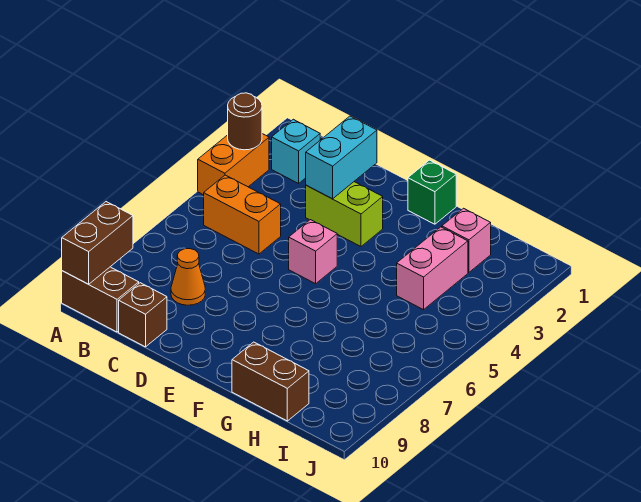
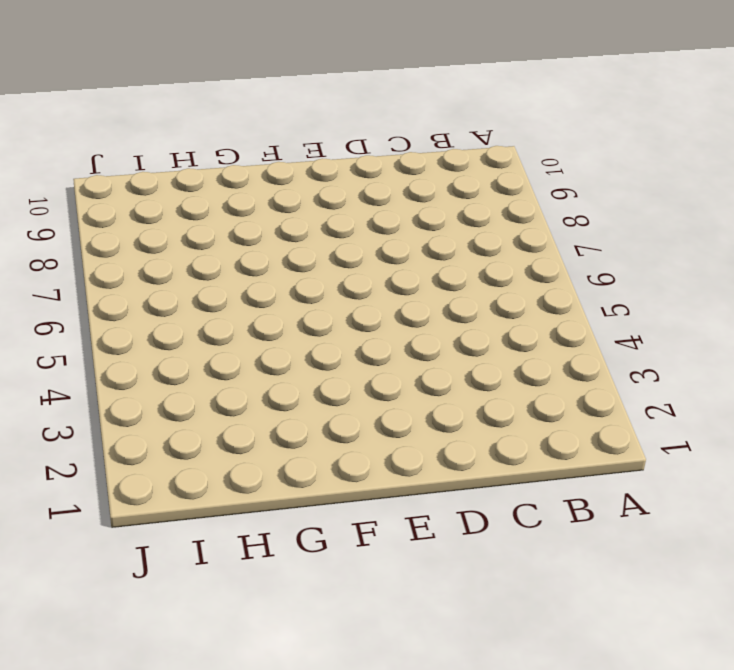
none -> orange brick A3:A4 level 1
none -> brown brick A10:B10 level 1
none -> cyan brick B2 level 1

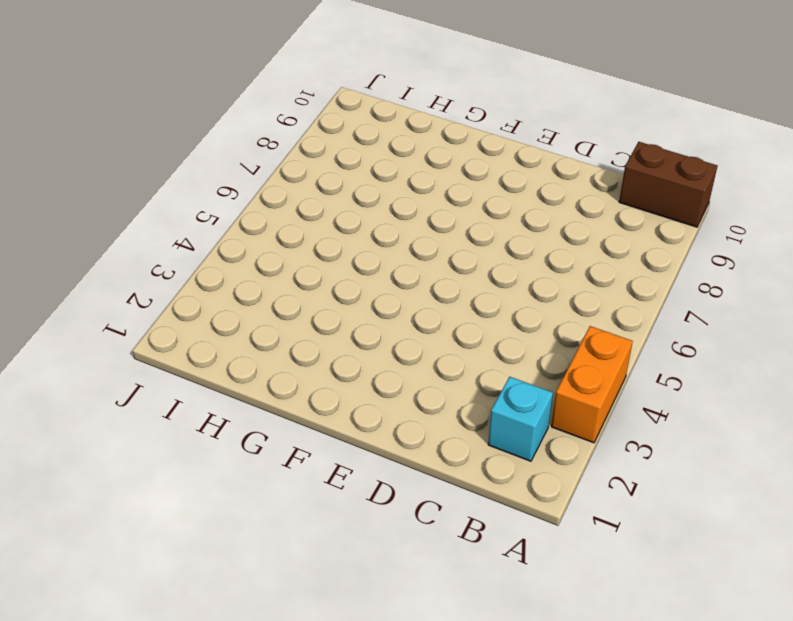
none -> orange brick B5:C5 level 1
none -> orange cone C8 level 1
none -> brown brick C10 level 1

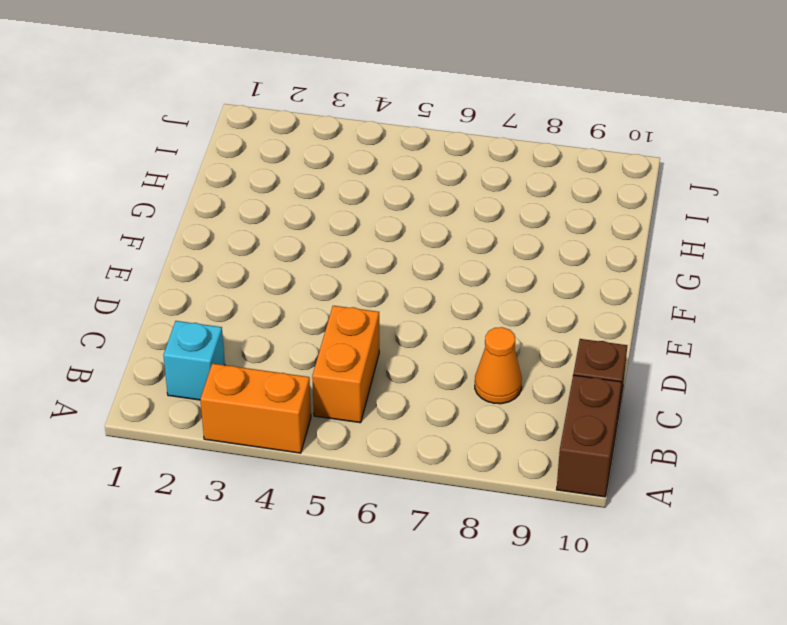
none -> lime brick D3:E3 level 1
none -> pink brick E5 level 1
none -> green brick F1 level 1

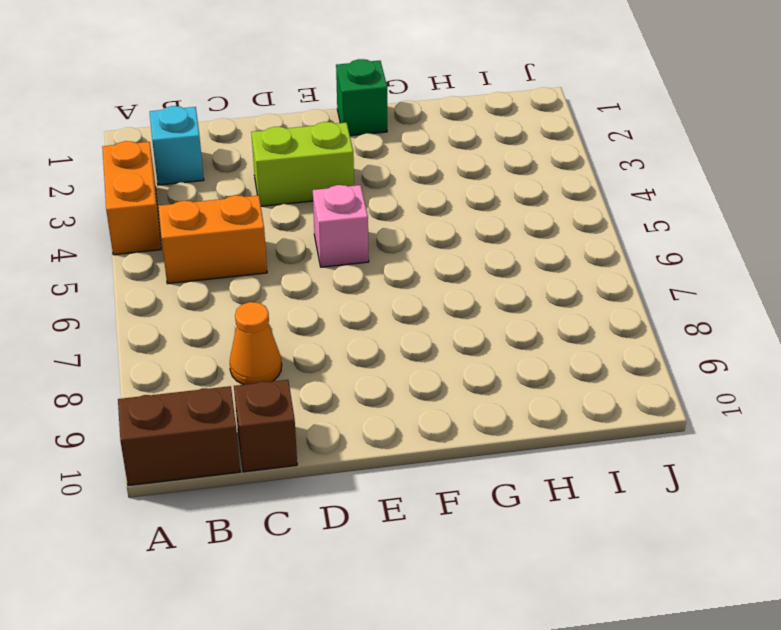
none -> brown brick G10:H10 level 1
none -> pink brick H2 level 1
none -> pink brick H3:H4 level 1

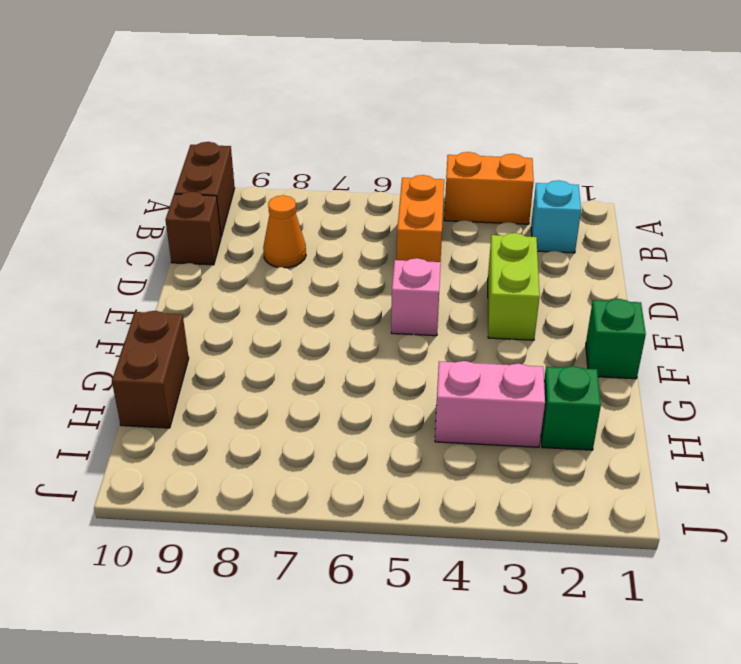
green brick H2 level 1 -> pink brick H2 level 1
none -> brown round brick A3 level 2
none -> brown brick A9:A10 level 2
none -> cyan brick D2:D3 level 2

